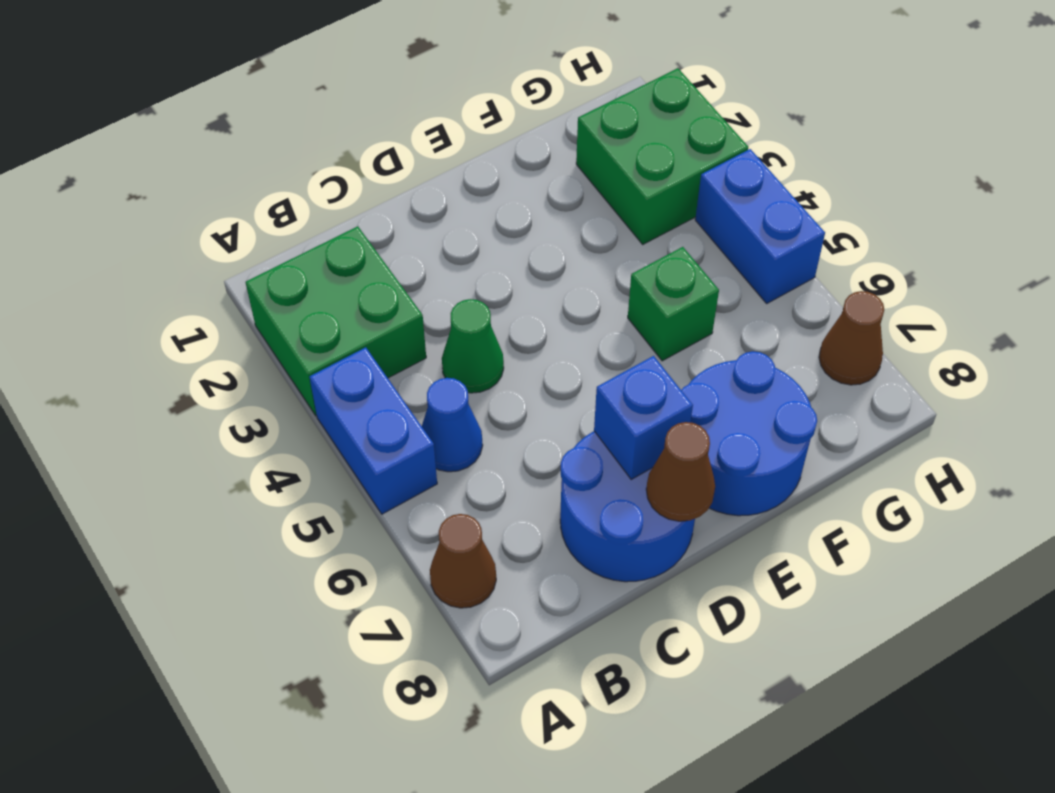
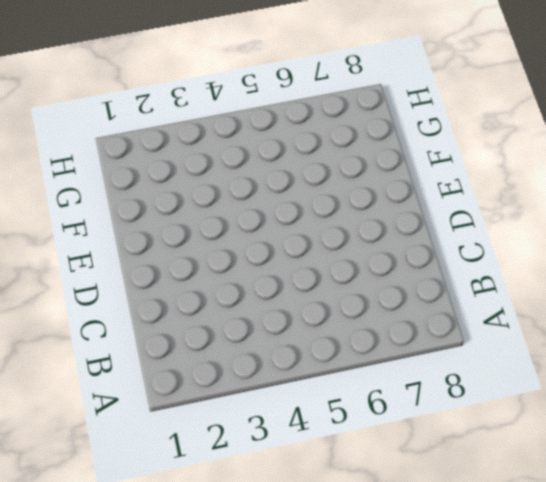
none -> green brick A2:B3 level 1
none -> blue brick A4:A5 level 1
none -> brown cone A7 level 1

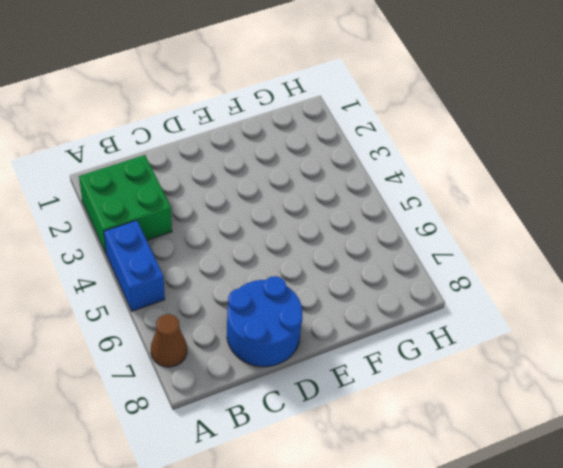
none -> blue cone B5 level 1
none -> green cone C4 level 1
none -> blue round brick E7:F8 level 1

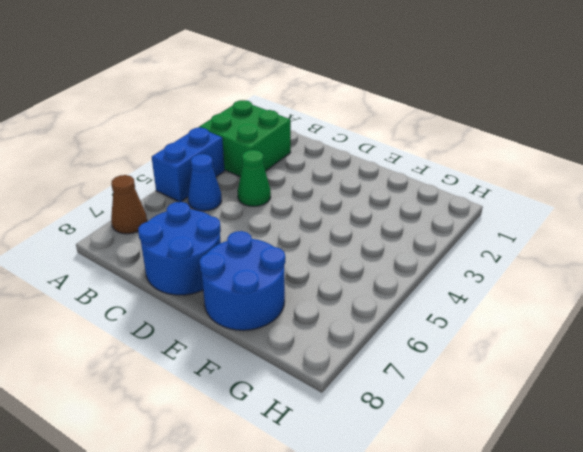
none -> green brick F5 level 1
none -> green brick G2:H3 level 1
none -> blue brick H4:H5 level 1

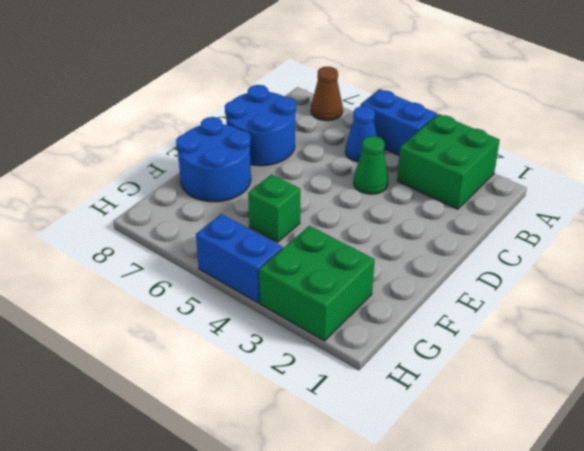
none -> brown cone H7 level 1
none -> blue brick D7 level 2
none -> brown cone D8 level 2

